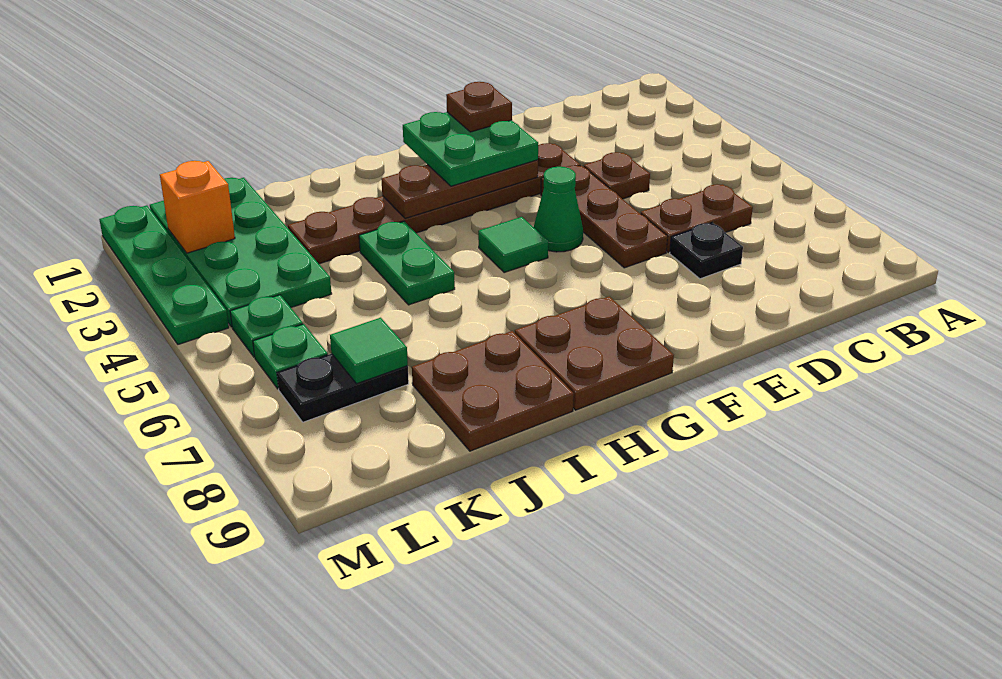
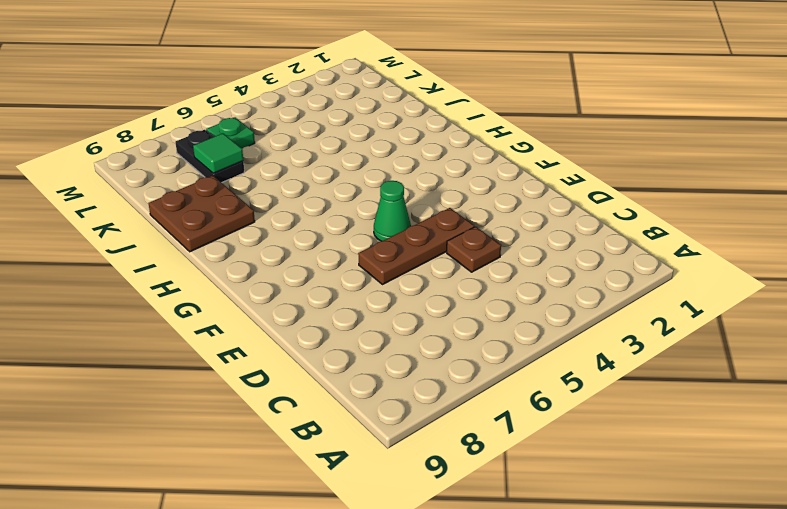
none -> brown plate C6:D6 level 1
none -> black plate D7 level 1
none -> brown plate E3:J3 level 1

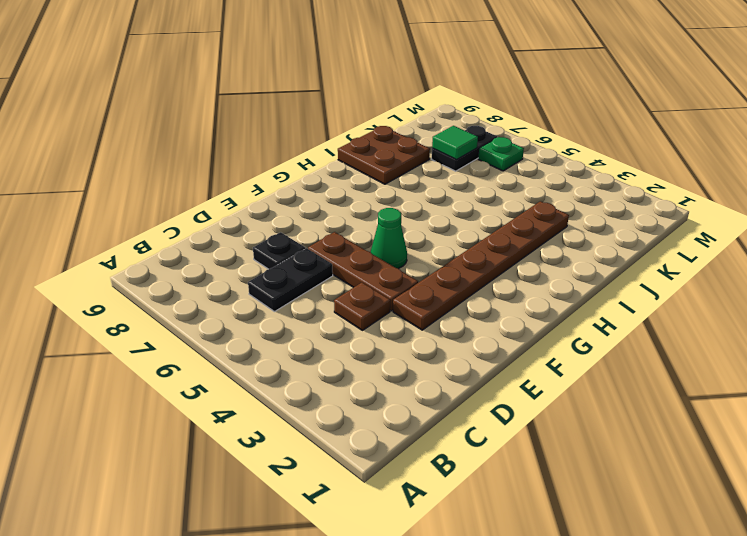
black plate C6:D6 level 1 -> brown plate C6:D6 level 1
none -> green tile G5 level 1
none -> brown plate G8:H9 level 1
none -> green plate I4:I5 level 1

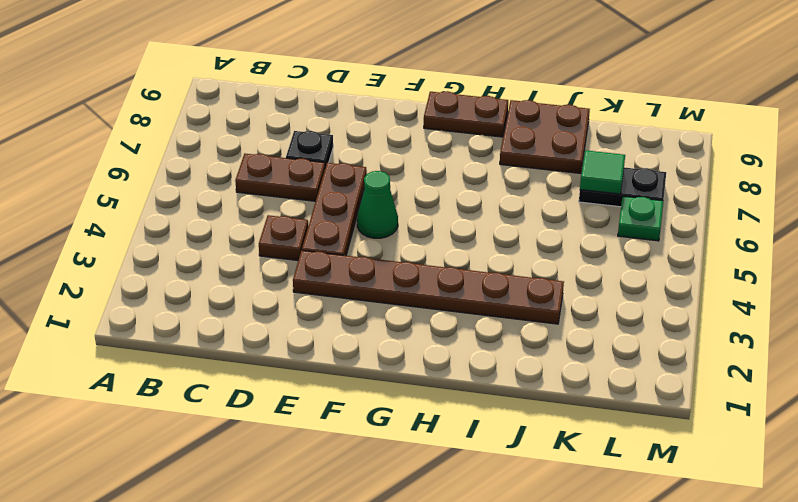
brown plate G9:H9 level 1 -> brown plate G8:H9 level 1
none -> green tile G5 level 1
none -> green plate I4:I5 level 1
none -> green plate K1:L4 level 1

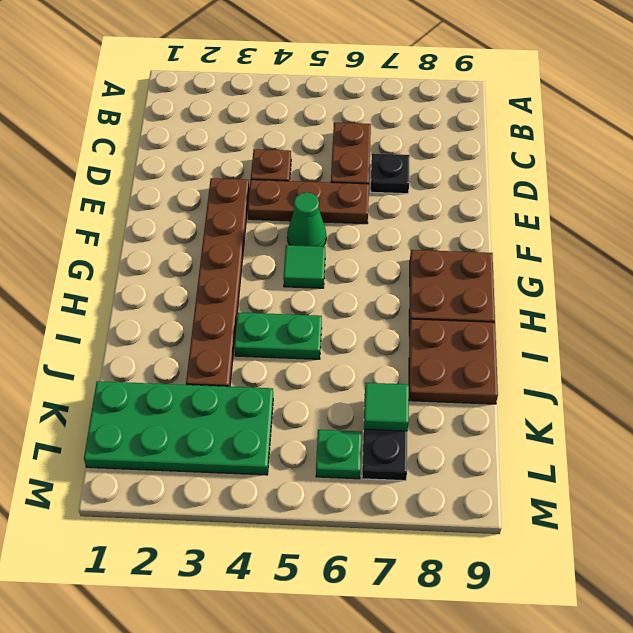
none -> green plate L5 level 1
none -> green plate M1:M4 level 1
none -> brown plate F3:H3 level 2

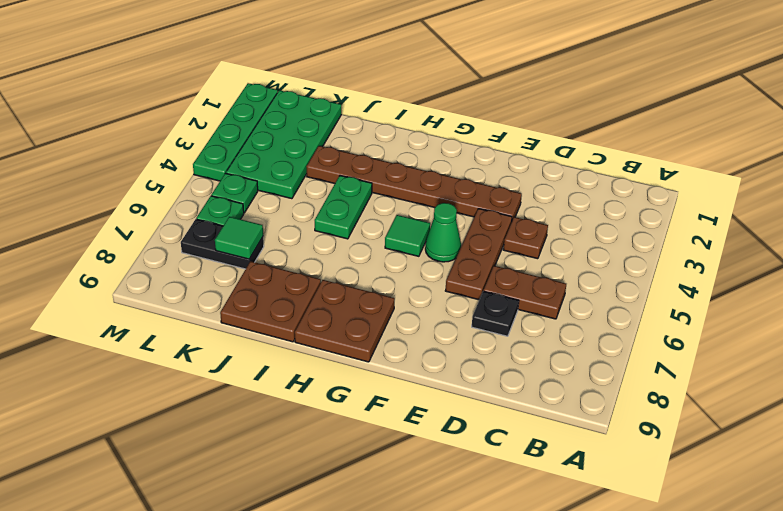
none -> brown plate F3:H3 level 2
none -> orange brick L2 level 2
none -> green plate F2:G3 level 3

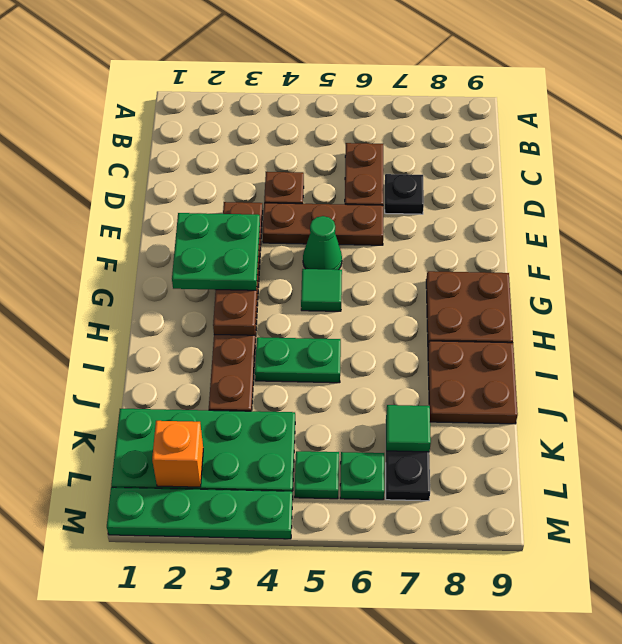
none -> brown plate F2 level 4

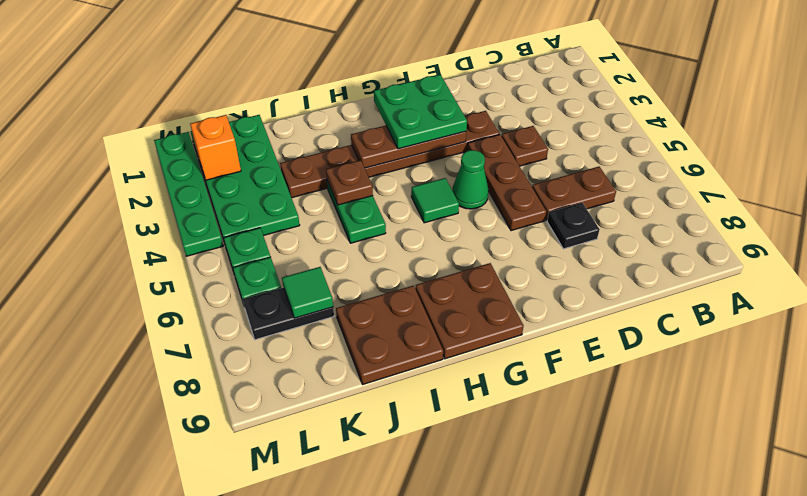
brown plate I4 level 2 -> brown plate F2 level 4

